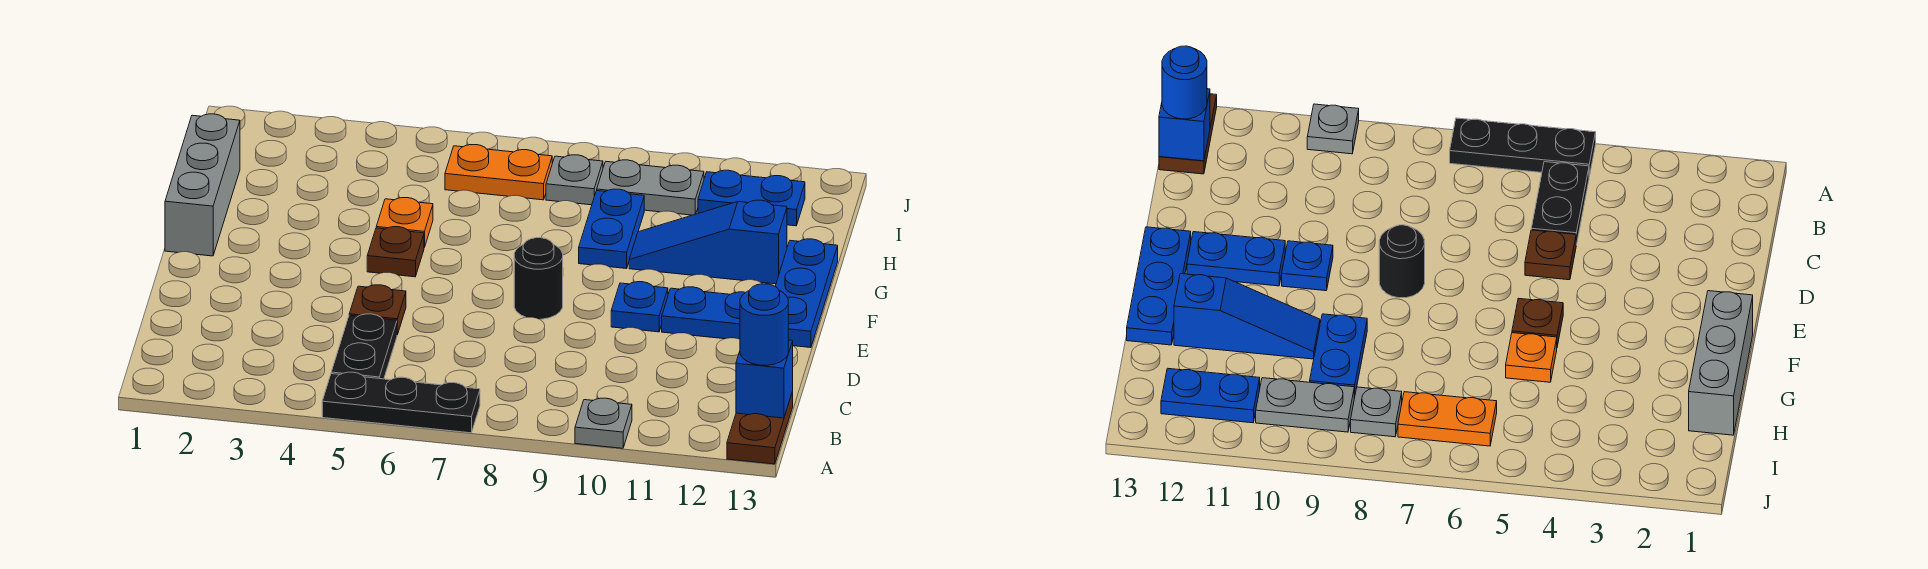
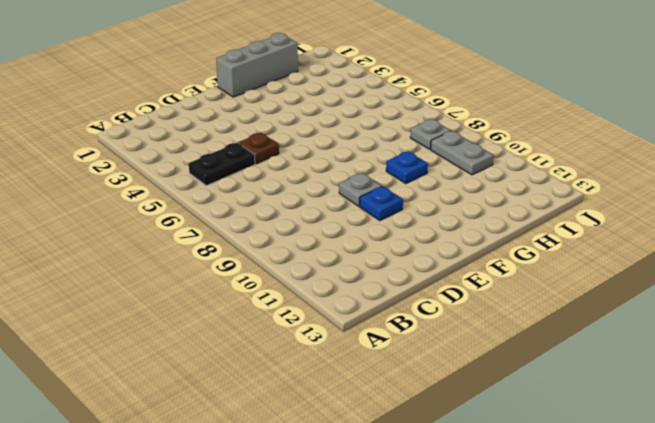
grey plate E9 level 1 -> grey plate A10 level 1
blue plate G9 level 1 -> blue plate G9:H9 level 1
none -> black plate A5:A7 level 1
none -> brown plate A13:B13 level 1
none -> black round brick E8 level 1

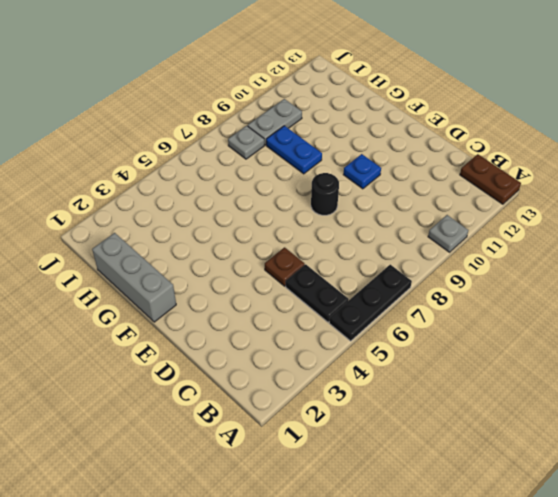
none -> blue plate E11:E12 level 1
none -> blue plate E13:G13 level 1
none -> brown plate F5 level 1

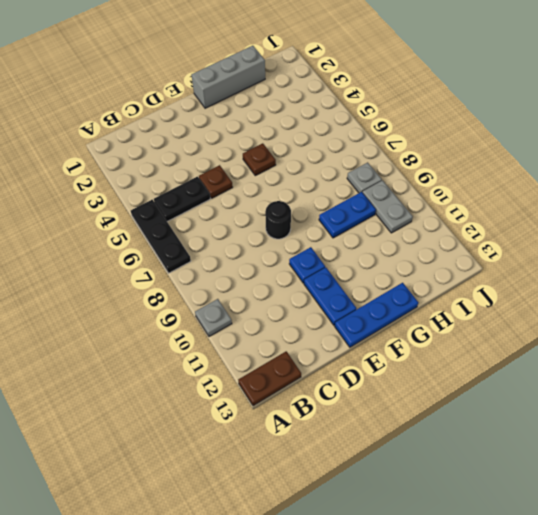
none -> orange plate G5 level 1
none -> blue slope G10:G12 level 1 top 12
none -> orange plate I6:I7 level 1

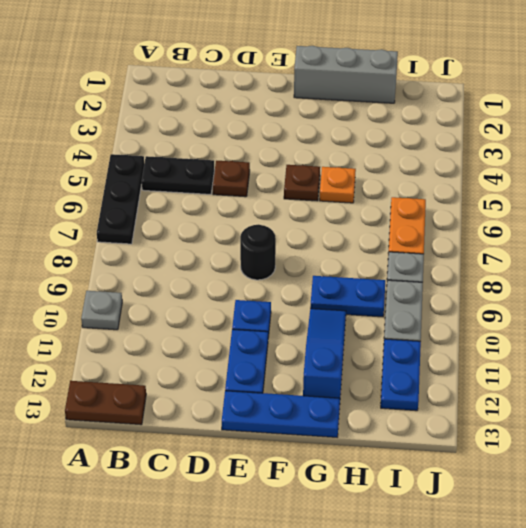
none -> blue brick B13 level 2
none -> blue round brick B13 level 3

